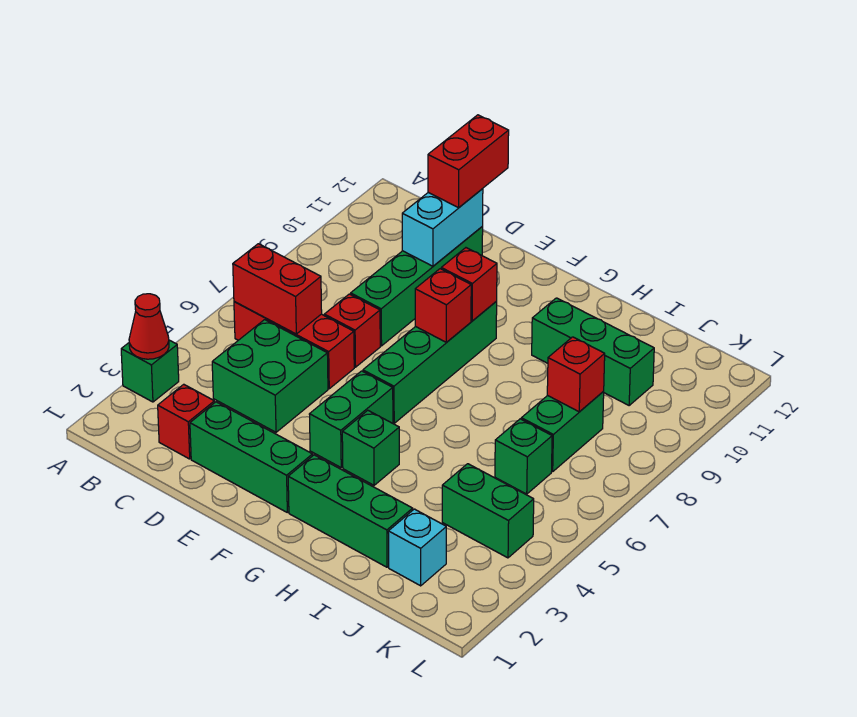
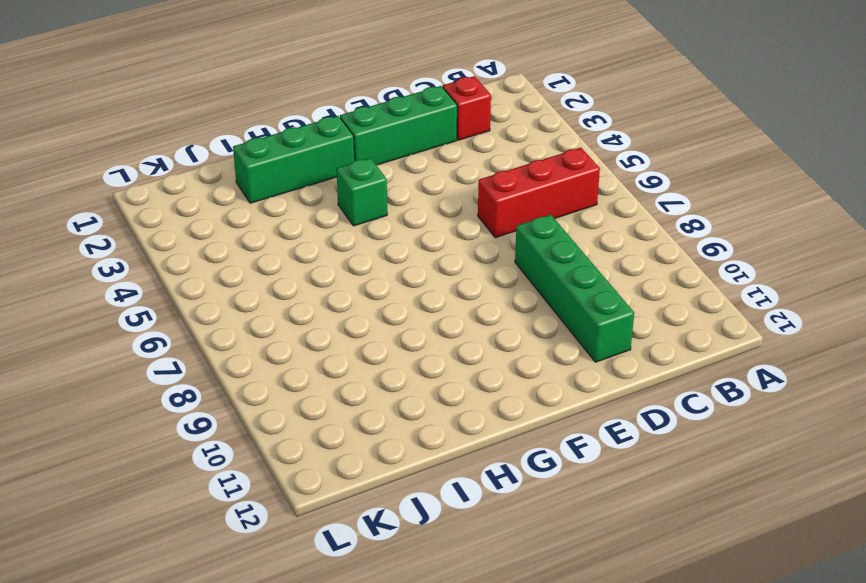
none -> green brick A3 level 1
none -> green brick C4:D5 level 1
none -> red brick D7 level 1

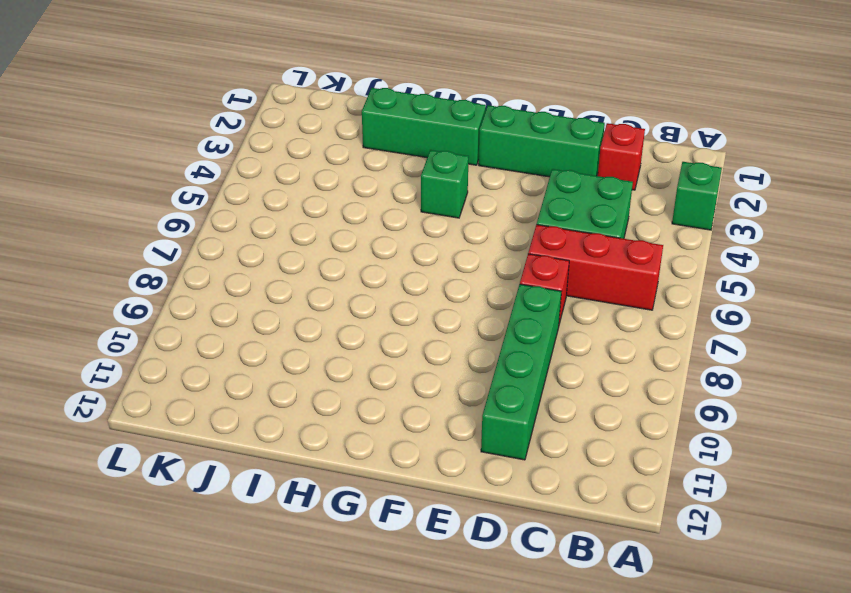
none -> green brick F4:F5 level 1
none -> green brick F6:F9 level 1
none -> green brick H10:J10 level 1

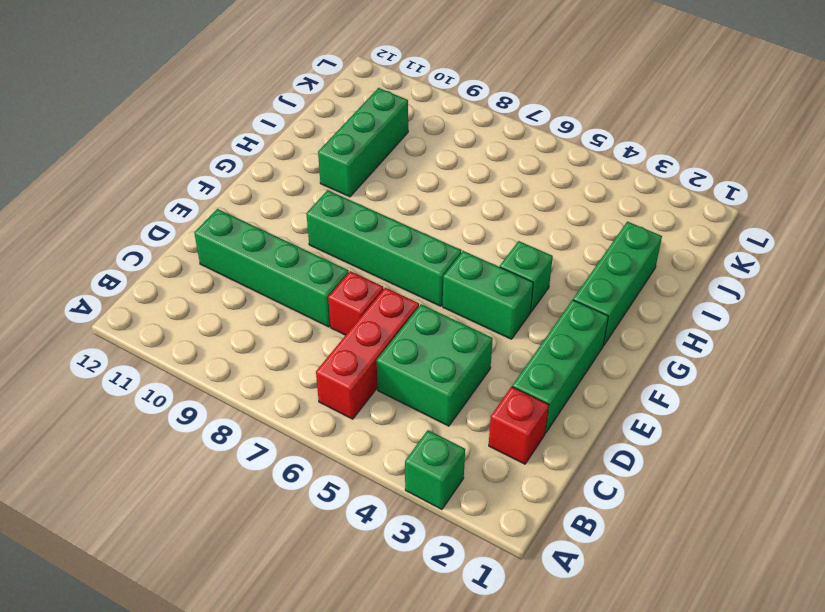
none -> cyan brick J2 level 1
none -> green brick J4:K4 level 1
none -> green brick J6 level 1

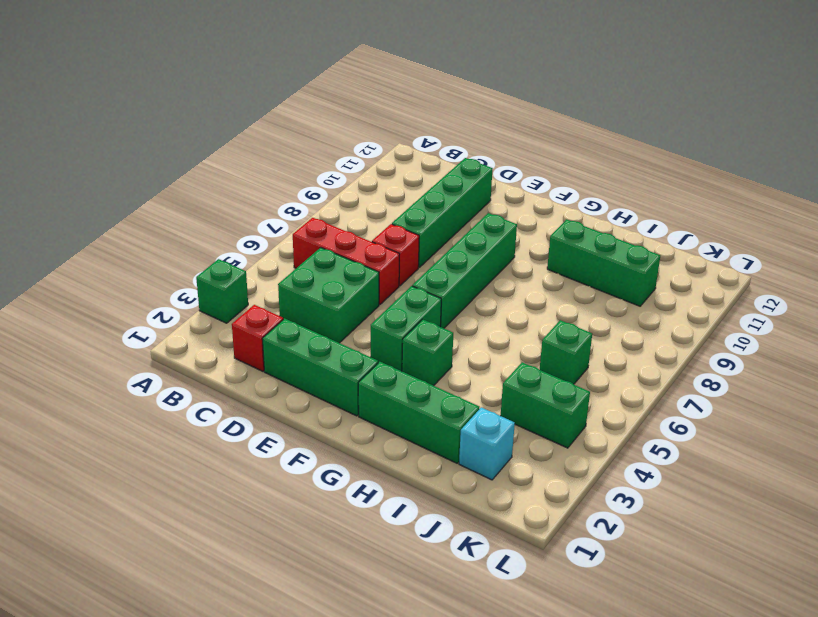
none -> green brick J7:J8 level 1
none -> red cone A3 level 2
none -> red brick B6:C6 level 2

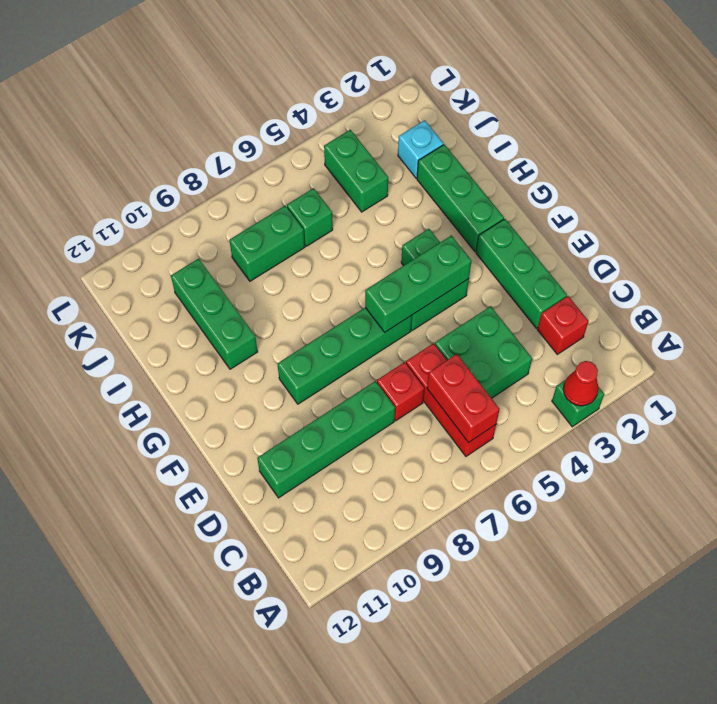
green brick F4:F6 level 2 -> none
none -> cyan brick D10:D11 level 2
none -> red brick F8 level 2
none -> red brick F9 level 2

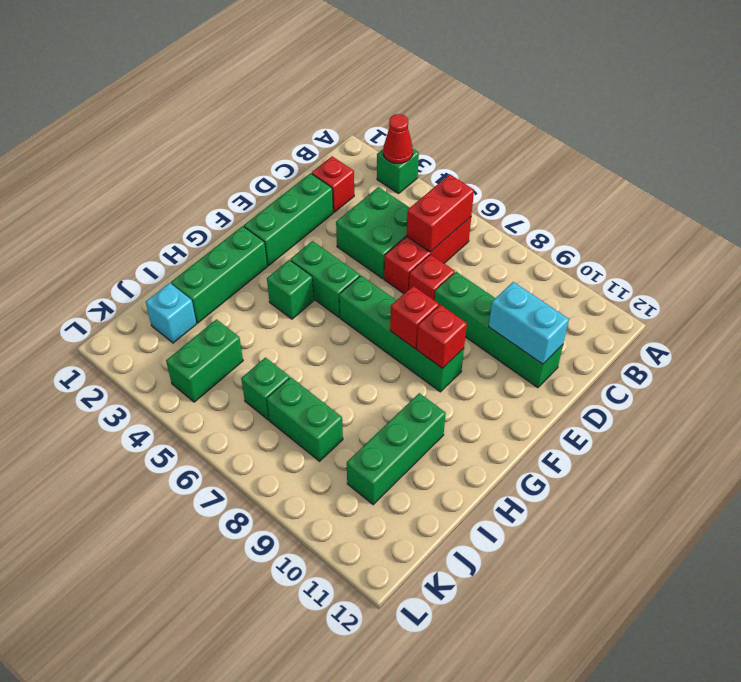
none -> red brick J8 level 2
none -> red brick D11:D12 level 3

